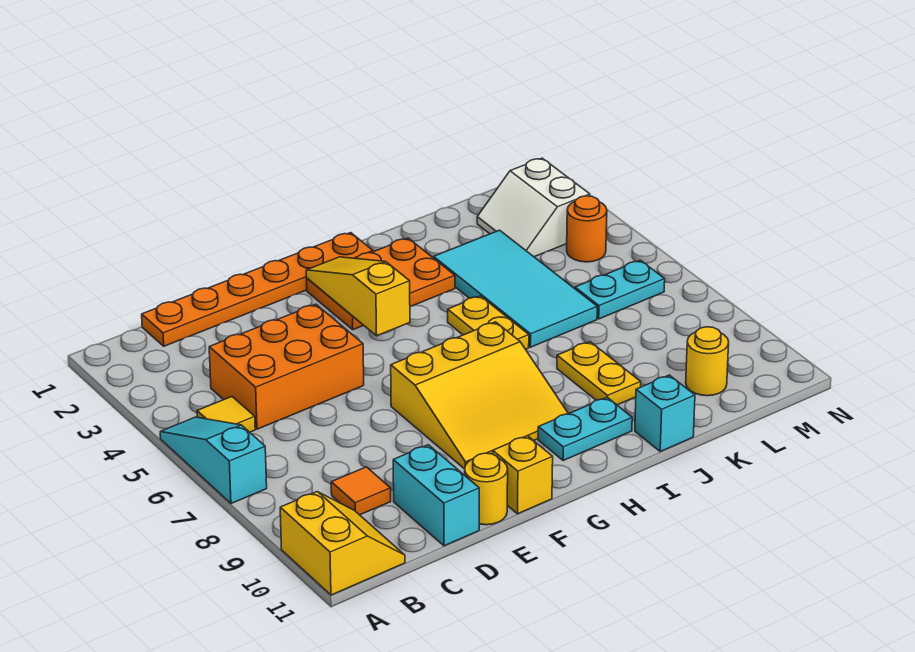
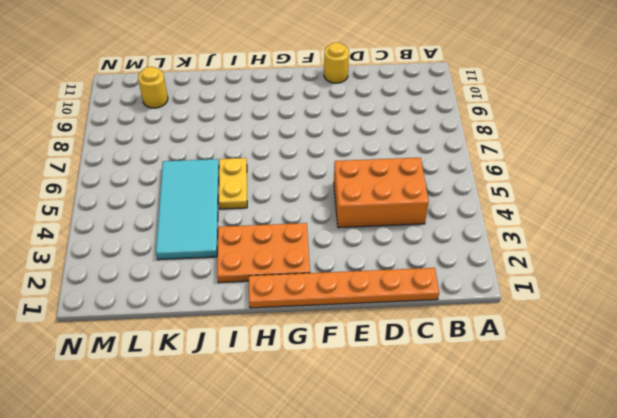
none -> cyan slope A5:A7 level 1 top 7
none -> yellow slope A10:B11 level 1 top A
none -> yellow tile B5 level 1

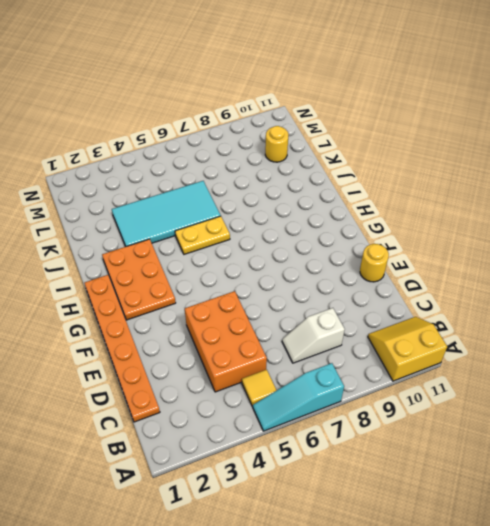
white slope C7:C8 level 1 top 8 -> none
none -> orange tile C9 level 1
none -> cyan brick D10:D11 level 1
none -> yellow slope F7:H9 level 1 top 7

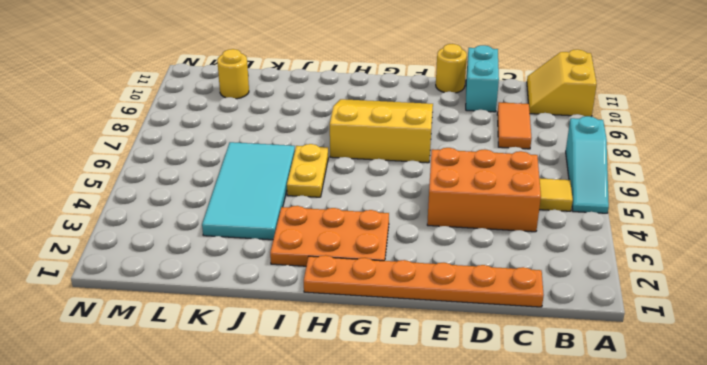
orange tile C8:C9 level 1 -> orange tile C9 level 1
none -> yellow brick F11 level 1
none -> cyan plate H10:I10 level 1
none -> yellow plate J8:J9 level 1

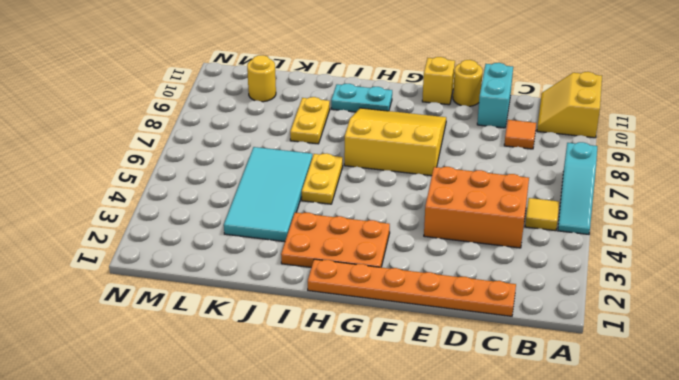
none -> cyan brick J11 level 1
none -> white slope L2:M3 level 1 top M
none -> cyan plate L6:M6 level 1

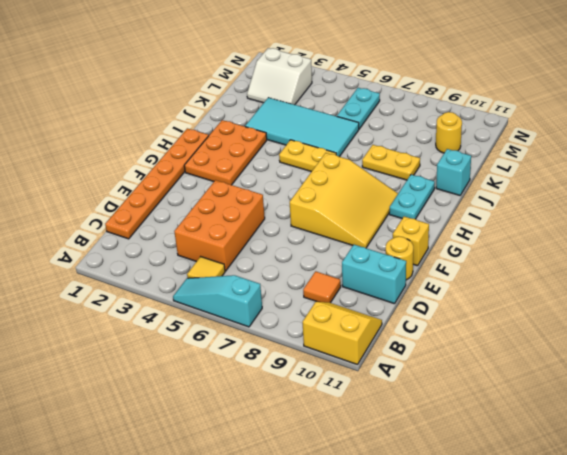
none -> orange round brick M4 level 1
none -> yellow slope G2:G4 level 2 top 4

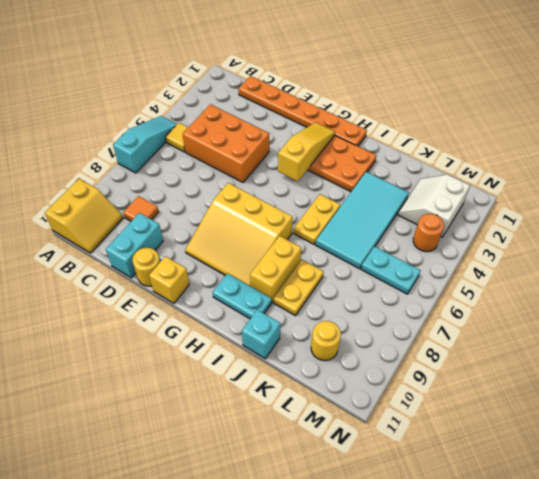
yellow brick I8:I9 level 1 -> none

